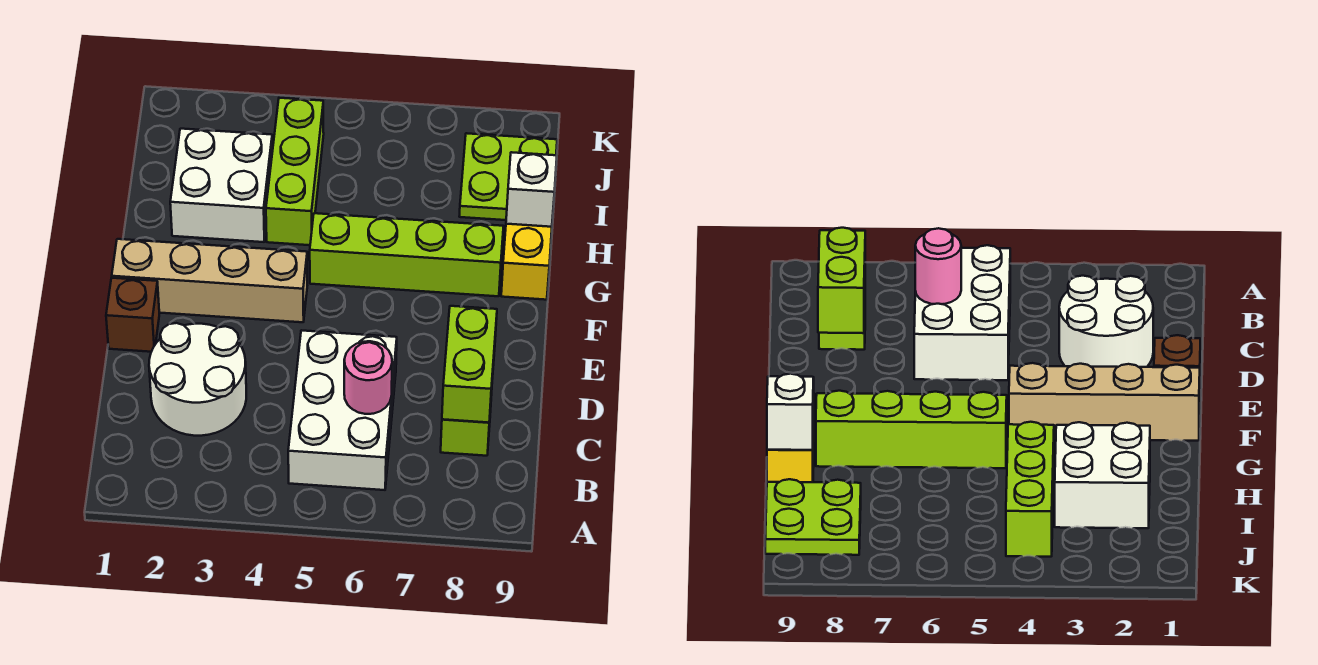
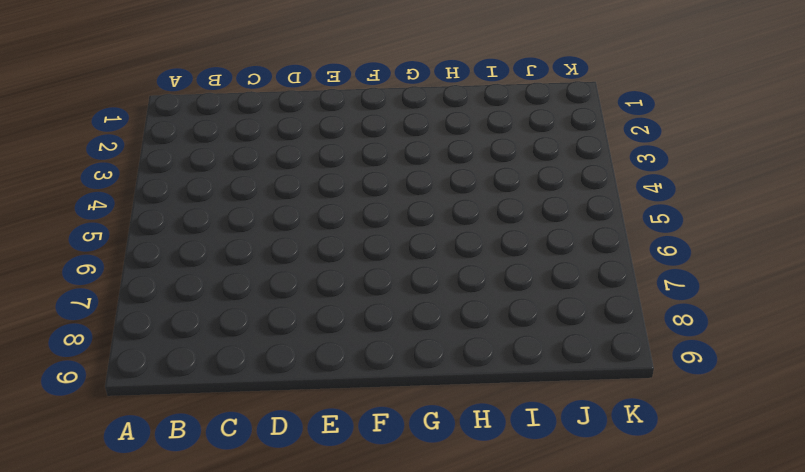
none -> white brick B5:D6 level 1
none -> white round brick C2:D3 level 1
none -> lime brick C8 level 1

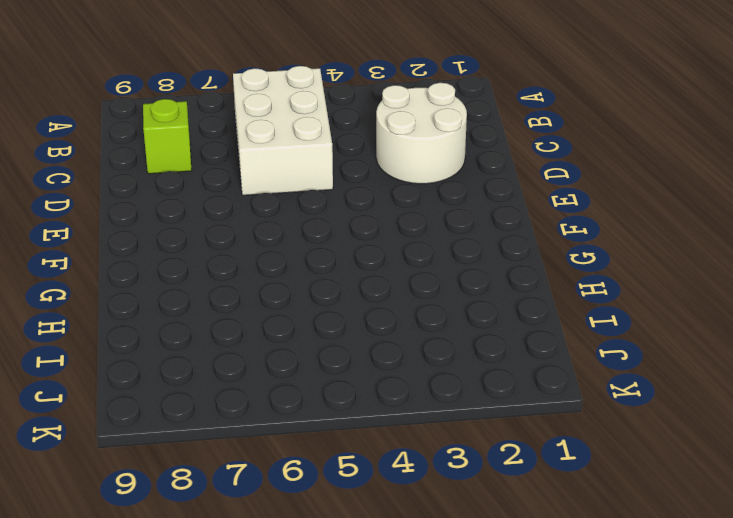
none -> brown brick E1 level 1
none -> tan brick F1:F4 level 1
none -> lime brick G5:G8 level 1

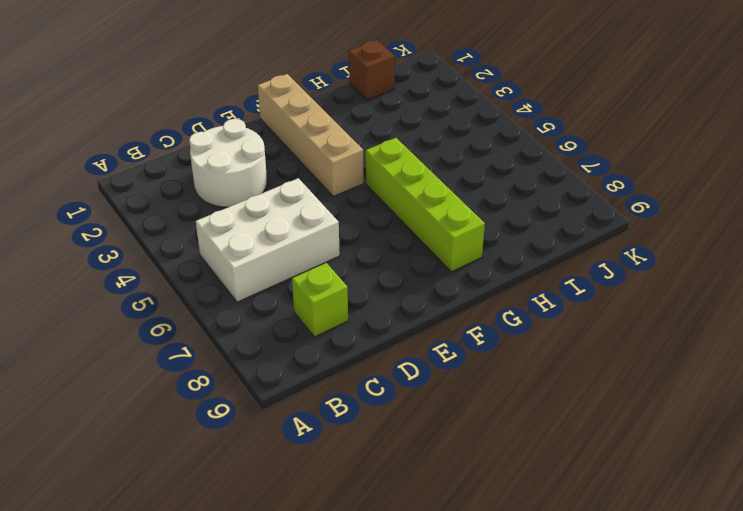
brown brick I1 level 1 -> brown brick E1 level 1
none -> yellow brick G9:H9 level 1
none -> white brick H2:I3 level 1
none -> lime brick H4:J4 level 1

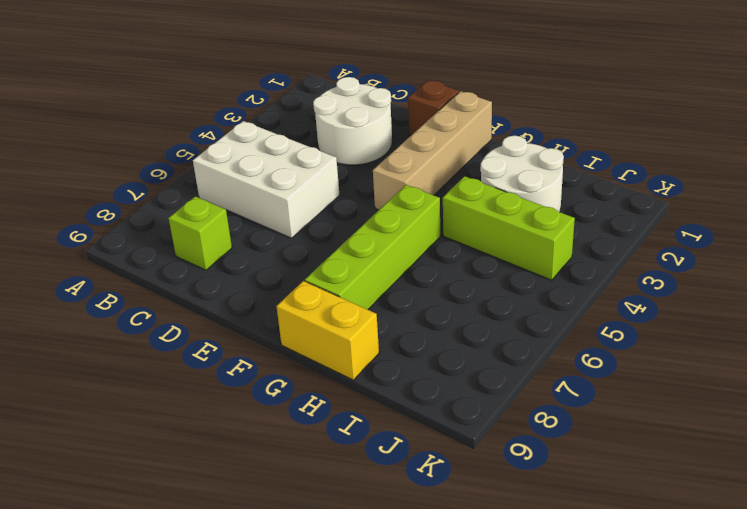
white round brick H2:I3 level 1 -> white brick H2:I3 level 1
none -> lime plate I8:J9 level 1
none -> pink round brick C6 level 2
none -> lime brick C8:D8 level 2

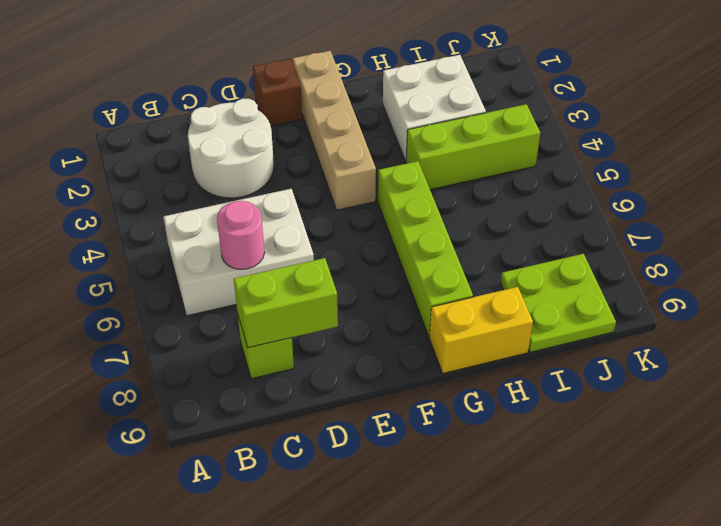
none -> white brick H9 level 2

